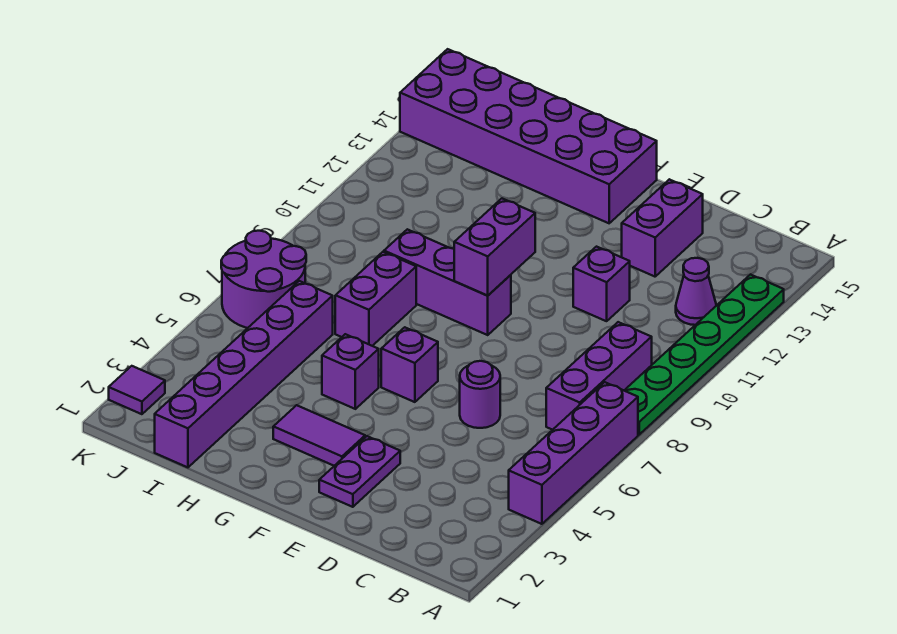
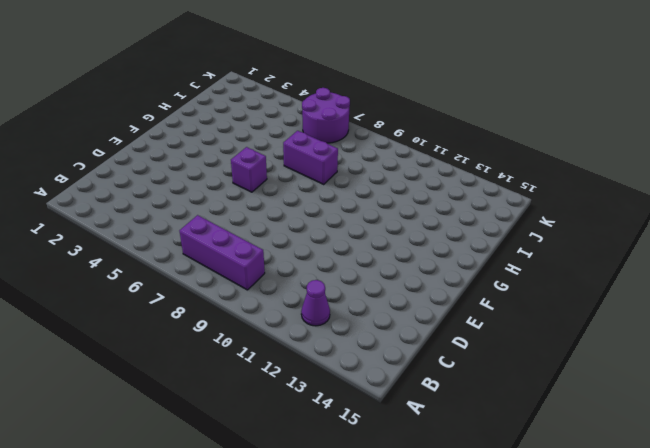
none -> purple brick A4:A7 level 1
none -> green plate A8:A13 level 1
none -> purple round brick D6 level 1

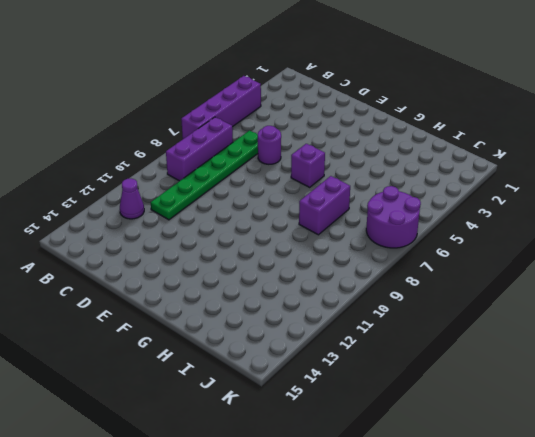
green plate C6:C11 level 1 -> green plate A8:A13 level 1
none -> purple brick D11 level 1
none -> purple brick D13:D14 level 1
none -> purple plate E2:E3 level 1

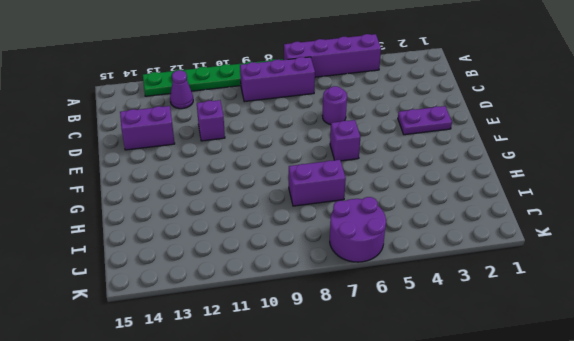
none -> purple tile F3:G3 level 1
none -> purple brick F9:H9 level 1
none -> purple brick F14:K15 level 1

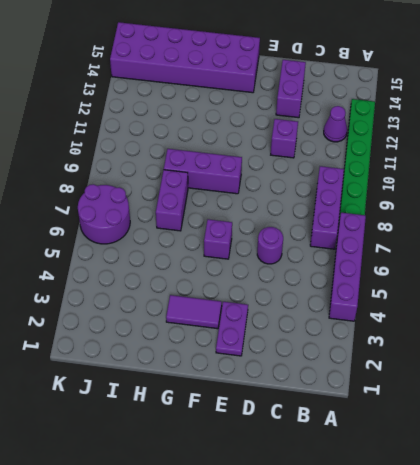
none -> purple brick G5 level 1
none -> purple brick I1:I6 level 1
none -> purple tile K2 level 1

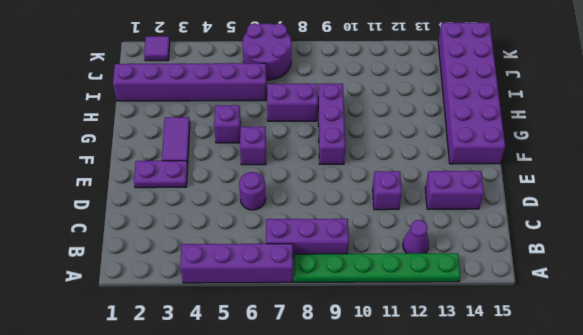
none -> purple brick F9:F10 level 2

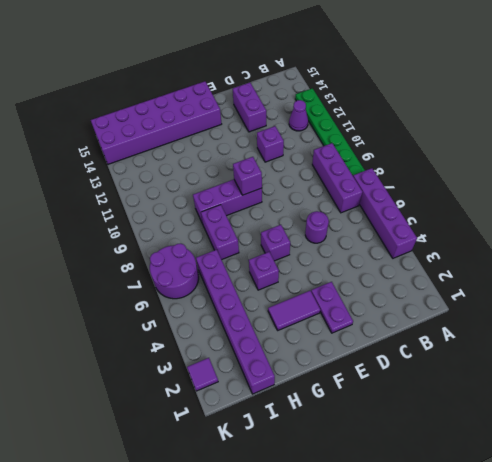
purple brick F9 level 2 -> purple brick F9:F10 level 2

